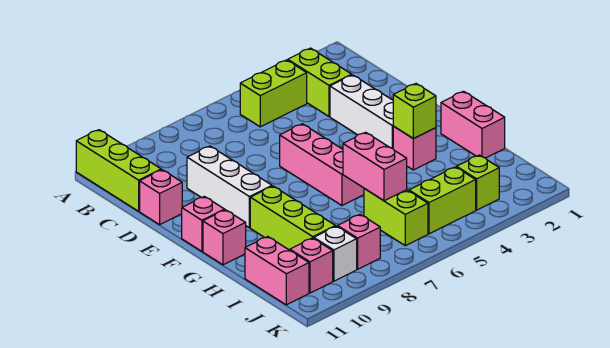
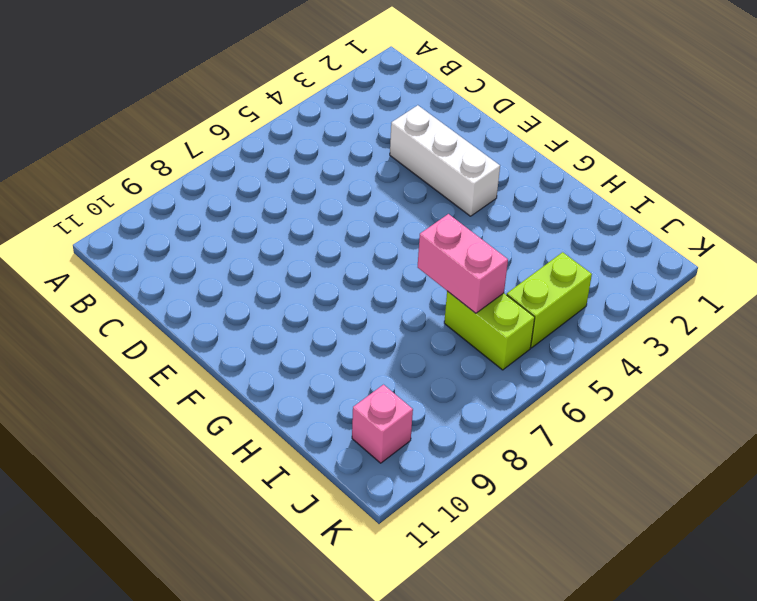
none -> lime brick A11:C11 level 1
none -> lime brick B3:C3 level 1
none -> lime brick B4:B5 level 1

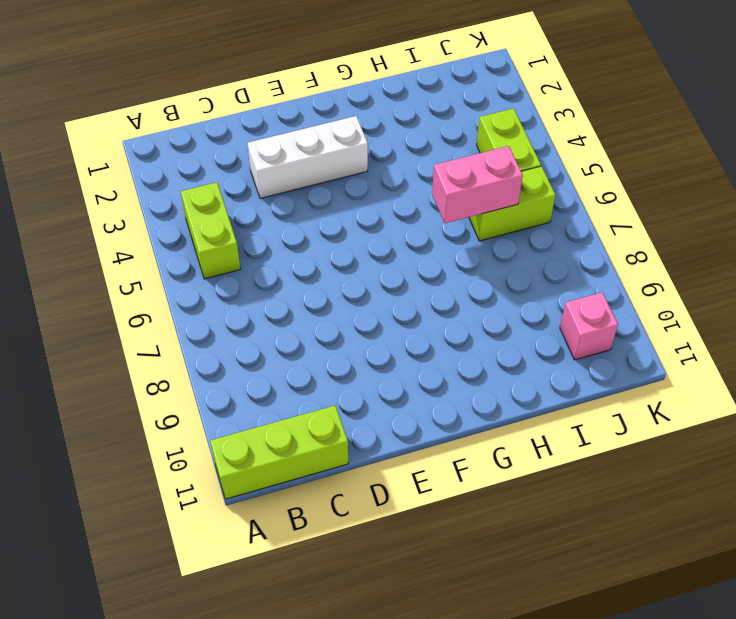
none -> lime brick B3:C3 level 1
none -> white brick D9:F9 level 1
none -> pink brick D11 level 1

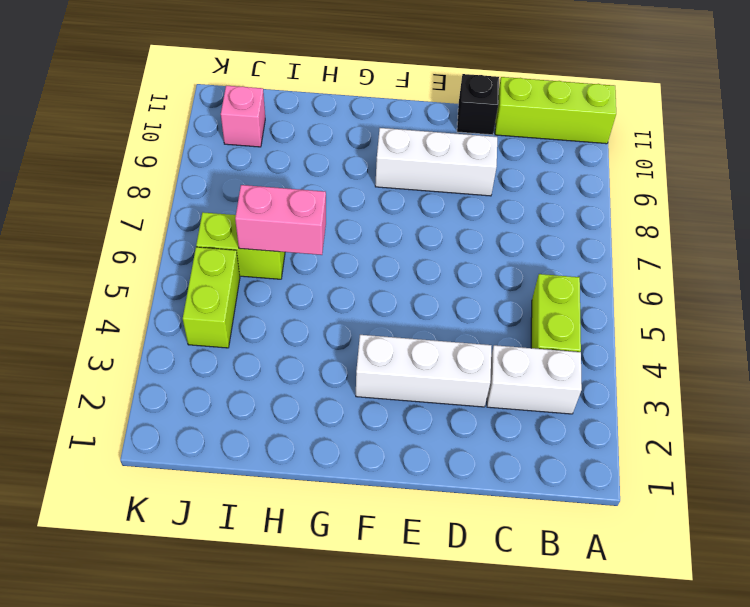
white brick B3:C3 level 1 -> lime brick B3:C3 level 1
black brick D11 level 1 -> pink brick D11 level 1
none -> pink brick E6:G6 level 1
none -> pink brick F11 level 1
none -> pink brick G1:H1 level 1

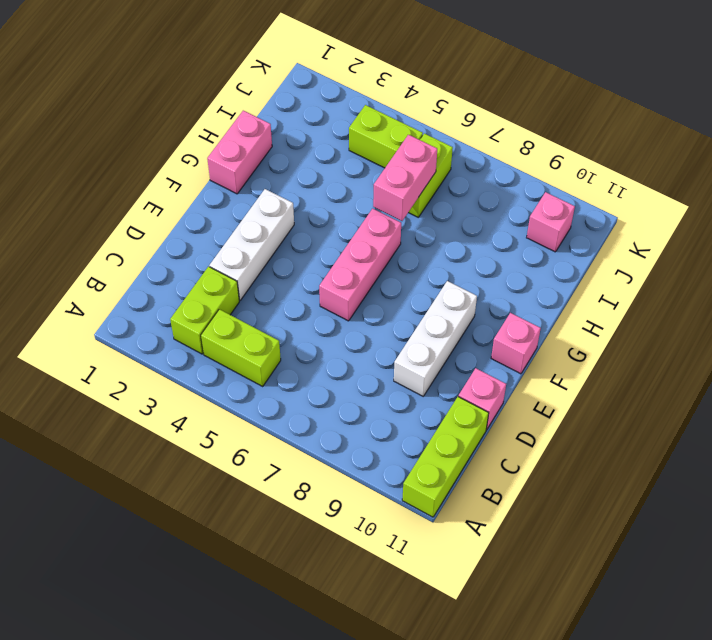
none -> pink brick G3 level 1
none -> lime brick G9:I9 level 1
none -> pink brick G11 level 1

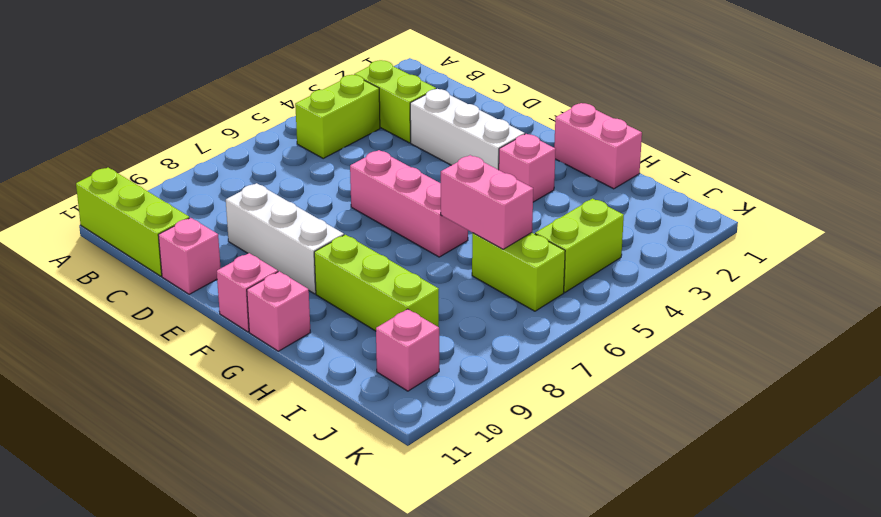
none -> pink brick I11:J11 level 1
none -> lime brick J3 level 1
none -> pink brick J8 level 1

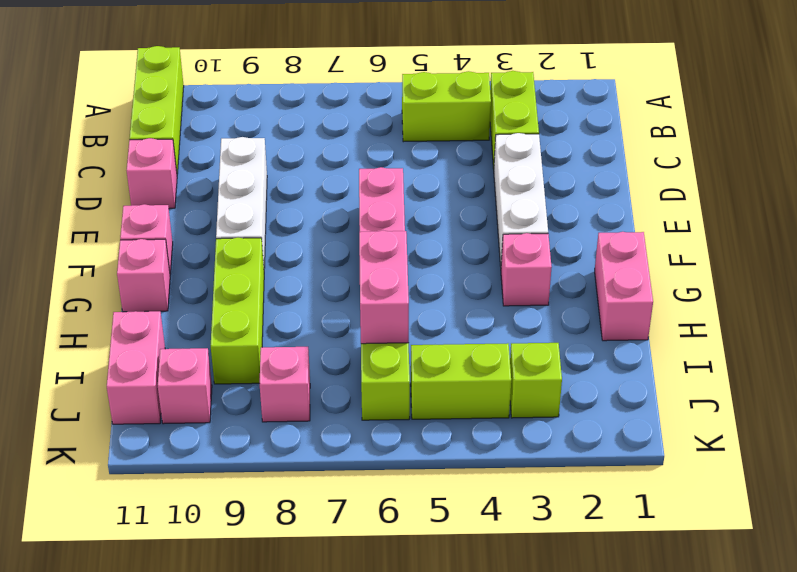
none -> white brick J9 level 1
none -> lime brick G3 level 2

